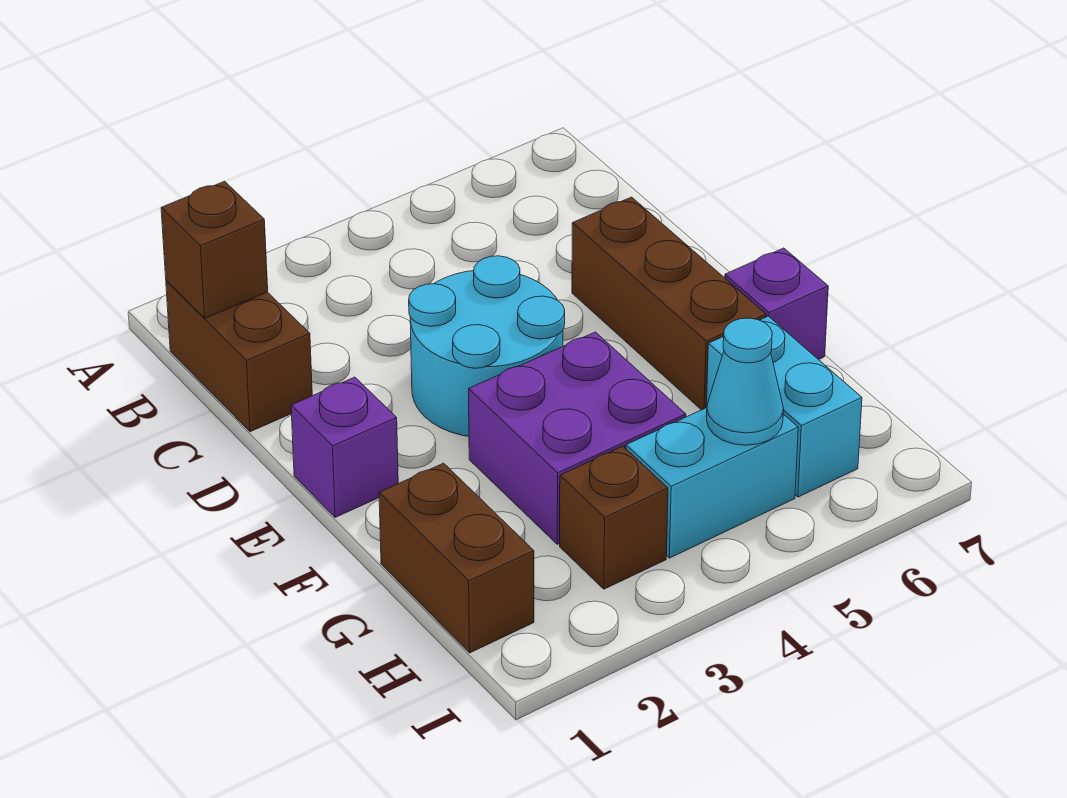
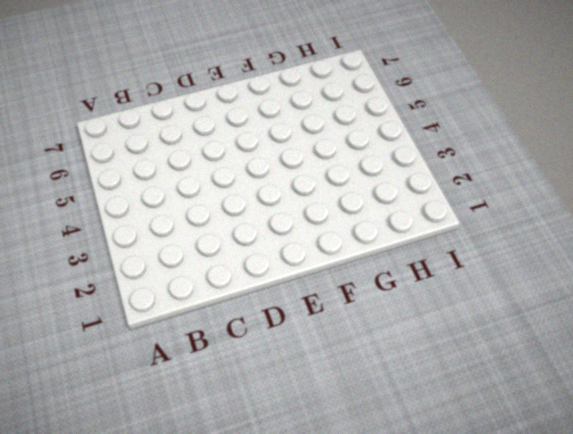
none -> brown brick B1:C1 level 1
none -> cyan round brick D3:E4 level 1
none -> brown brick D6:F6 level 1

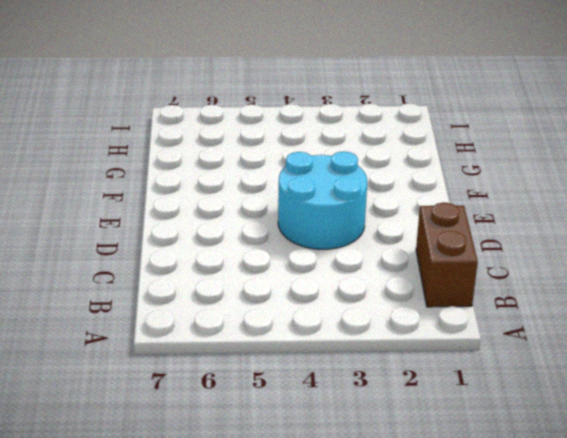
none -> brown brick D6:F6 level 1
none -> purple brick E1 level 1
none -> purple brick F3:G4 level 1

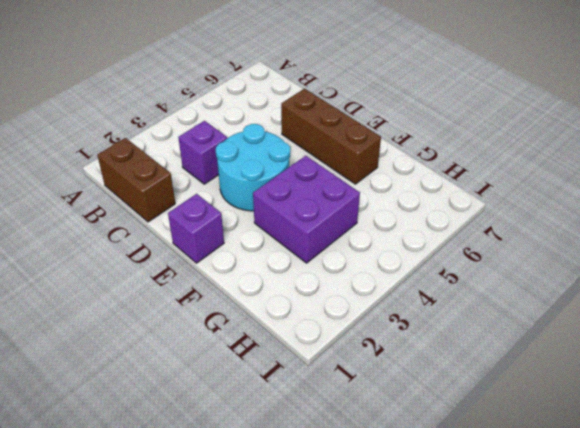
purple brick C3 level 1 -> purple brick F7 level 1
none -> brown brick G1:H1 level 1
none -> cyan brick G6:H6 level 1
none -> brown brick H3 level 1

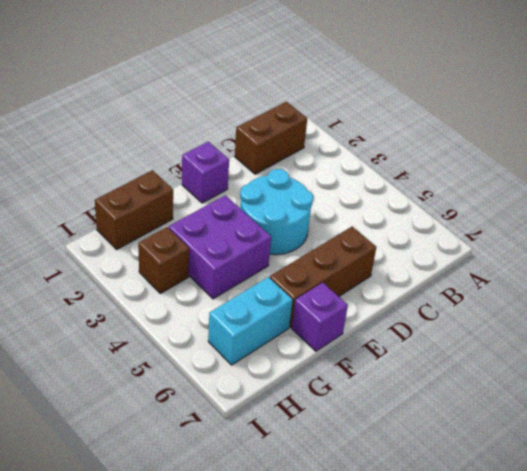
none -> cyan brick H4:H5 level 1
none -> brown brick B1 level 2
none -> cyan cone H5 level 2

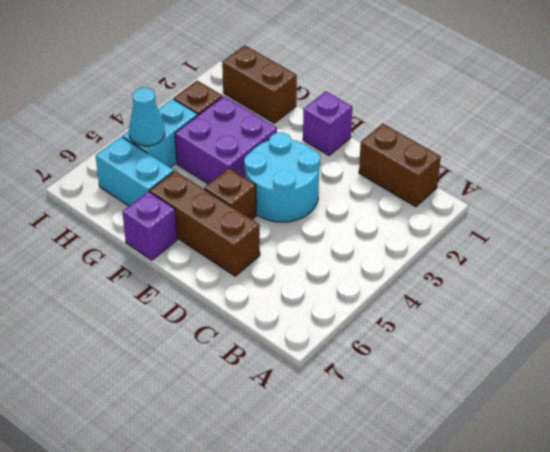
brown brick E5 level 1 -> brown brick B1 level 2

